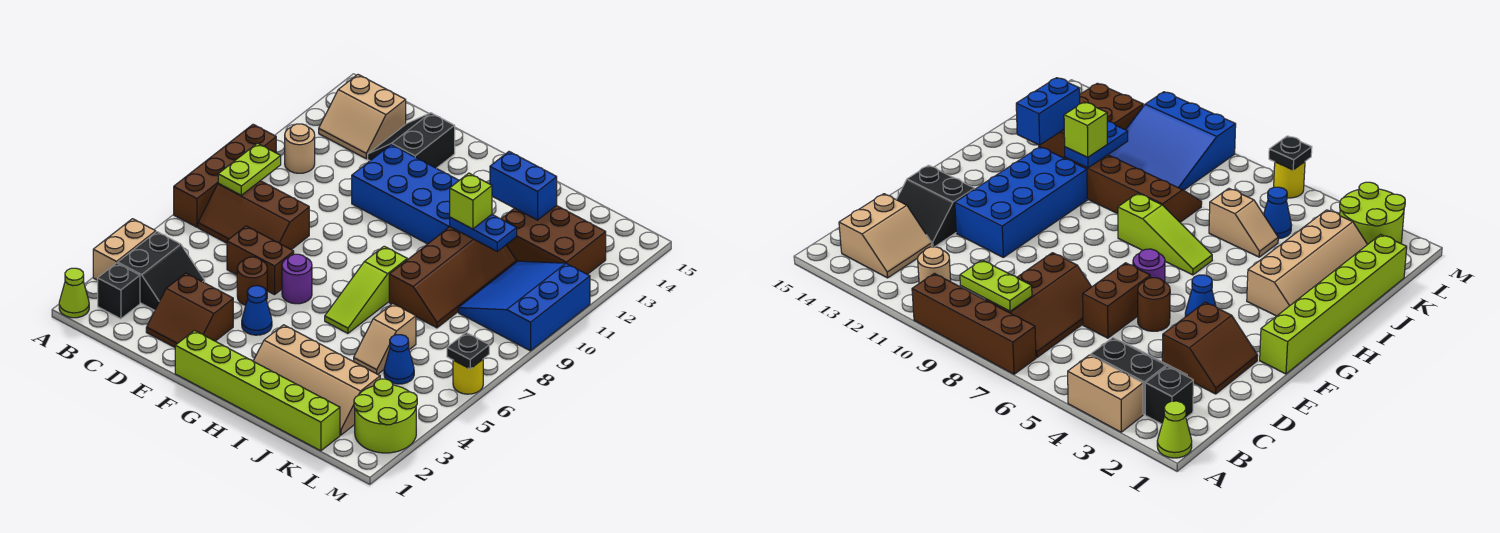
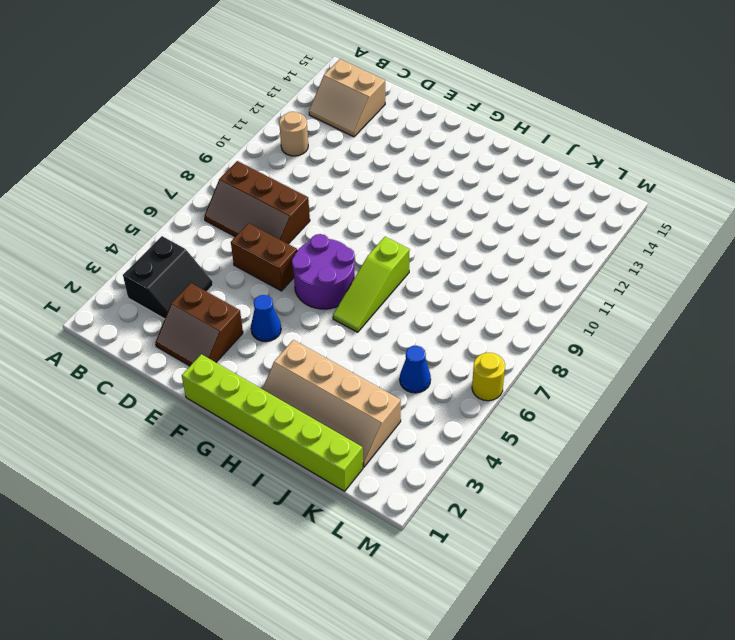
purple round brick F6:G7 level 1 -> purple round brick F6 level 1
none -> lime cone A1 level 1
none -> tan brick A3:A4 level 1
none -> brown brick A7:A10 level 1
none -> black brick B2 level 1

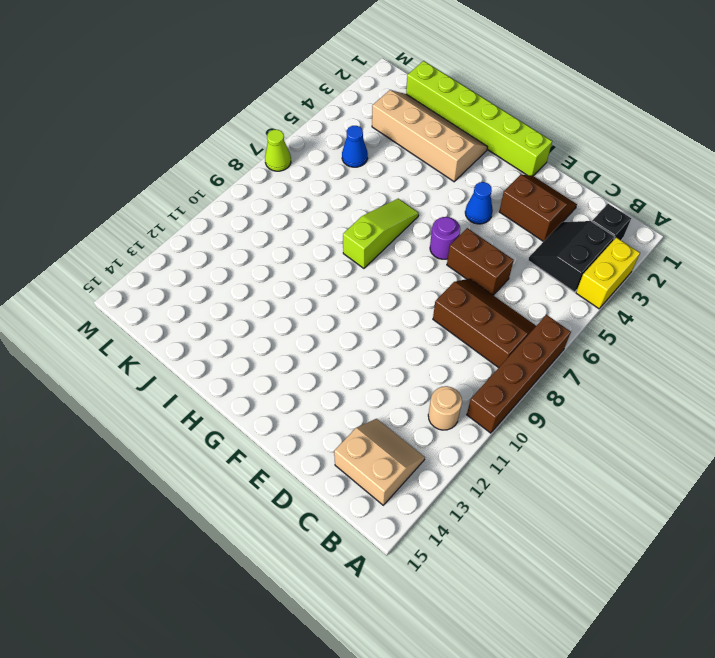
yellow brick A3:A4 level 1 -> tan brick A3:A4 level 1
lime cone M7 level 1 -> lime cone A1 level 1
none -> black slope D13:E14 level 1 top E
none -> brown round brick E5 level 1
none -> blue brick E11:H12 level 1
none -> brown slope I8:J11 level 1 top I

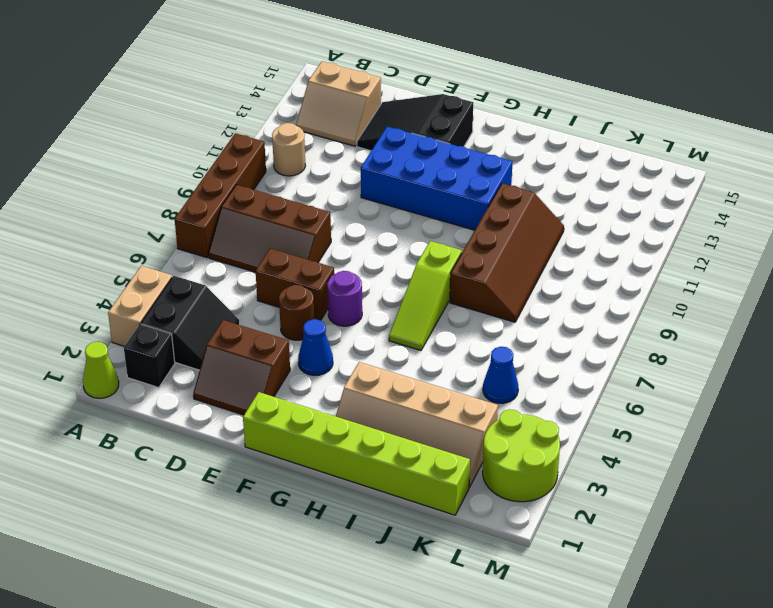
black slope D13:F14 level 1 top F -> black slope D13:E14 level 1 top E
none -> tan slope J5:J6 level 1 top 6
none -> brown brick J12:L13 level 1
none -> blue slope K9:M11 level 1 top M
none -> yellow round brick M6 level 1

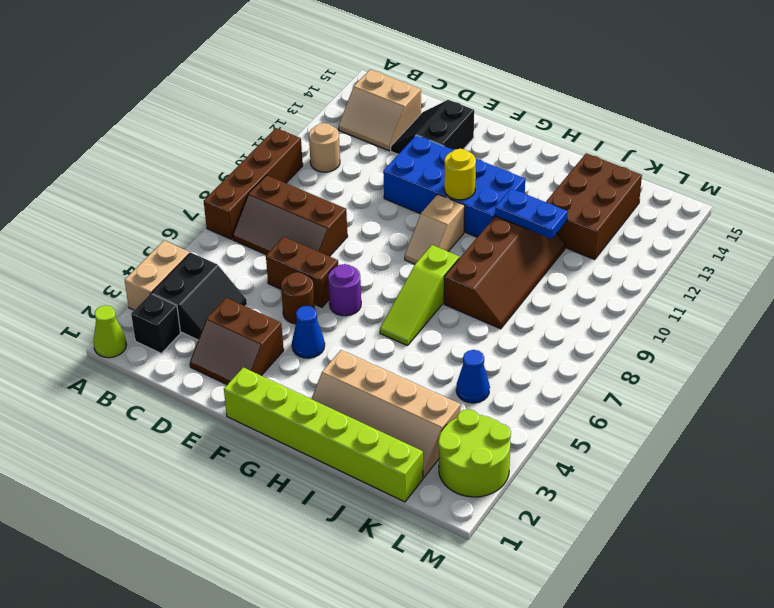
tan slope G9:G10 level 1 top 10 -> tan slope J5:J6 level 1 top 6
yellow round brick G11 level 2 -> yellow round brick M6 level 1
brown brick J12:K14 level 1 -> brown brick J12:L13 level 1
none -> blue slope K9:M11 level 1 top M
none -> lime plate B8:B9 level 2
none -> blue brick I13:J13 level 2
none -> black plate M6 level 2

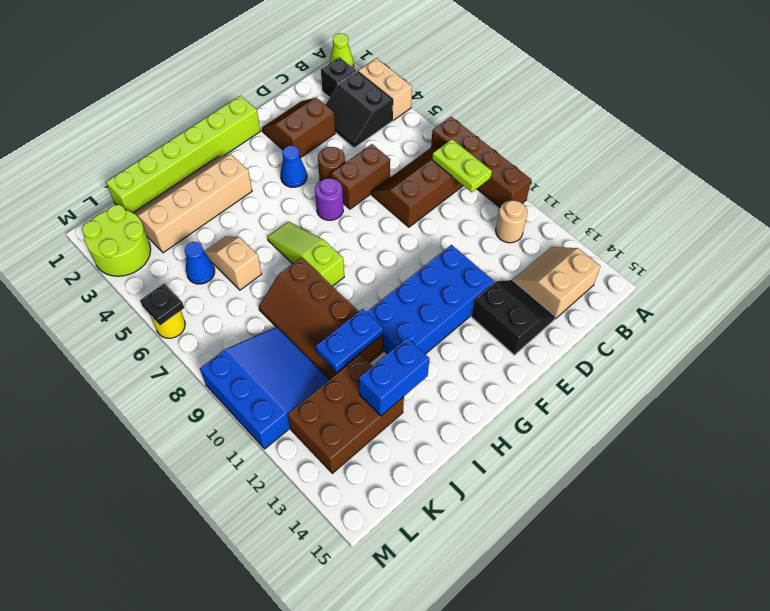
none -> lime brick I11 level 3

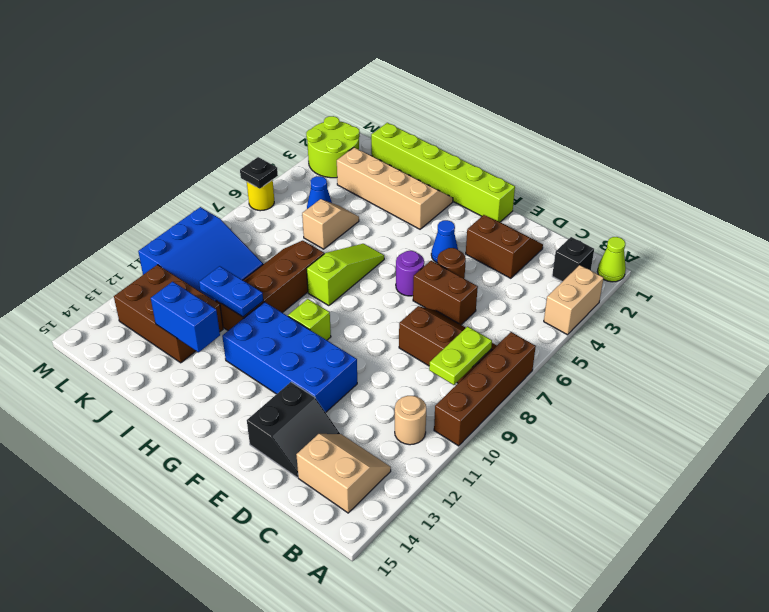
lime brick G10 level 1 -> lime brick I11 level 3
none -> black slope B3:C4 level 1 top B

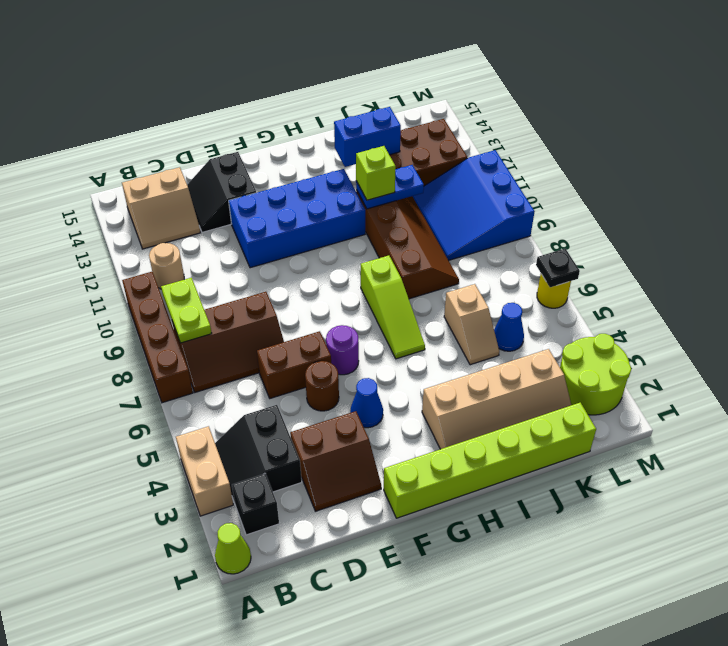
black slope B3:C4 level 1 top C -> black slope B3:C4 level 1 top B

